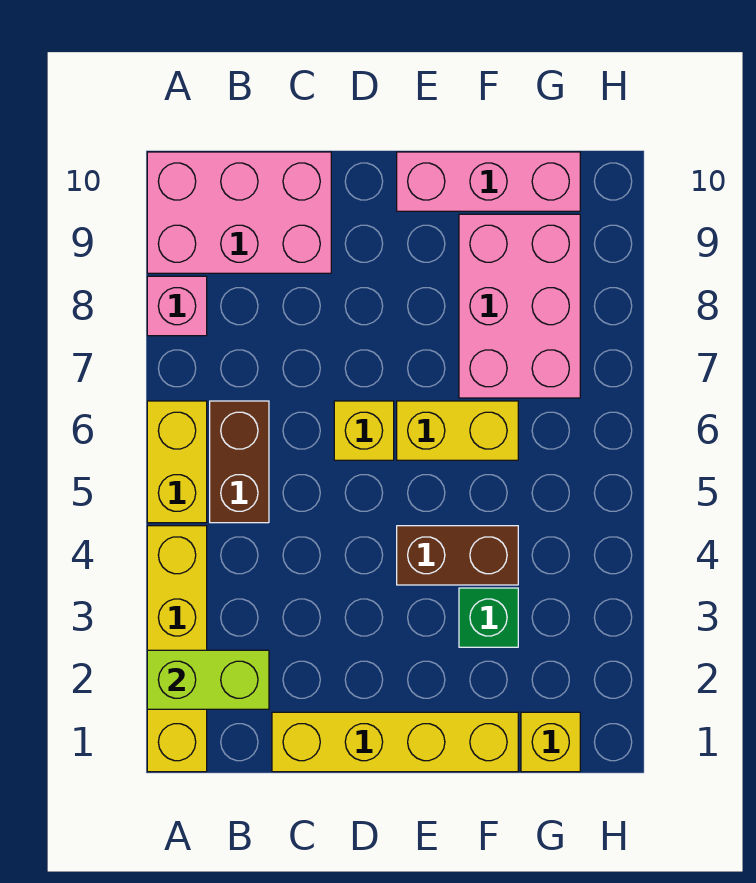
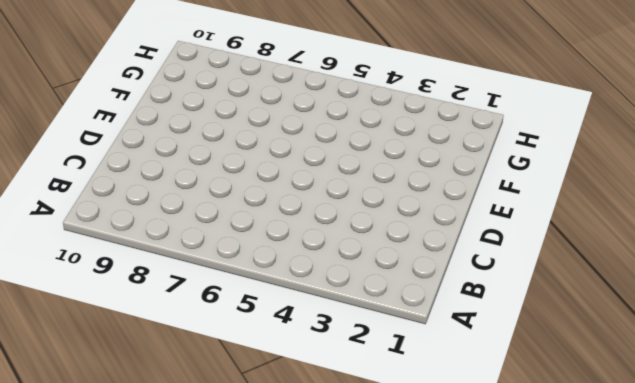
none -> yellow brick A1:A4 level 1
none -> yellow brick A5:A6 level 1
none -> pink brick A8 level 1

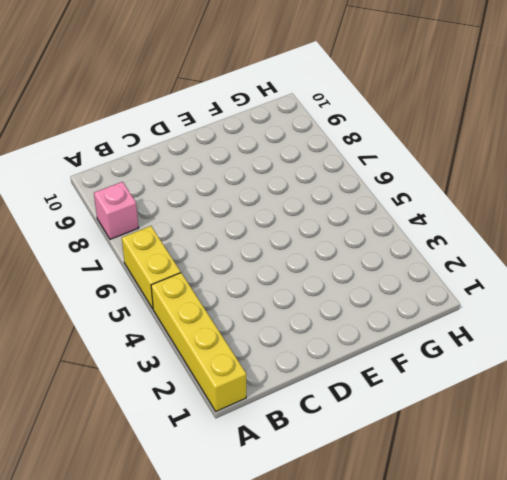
none -> pink brick A9:C10 level 1
none -> brown brick B5:B6 level 1
none -> yellow brick C1:F1 level 1

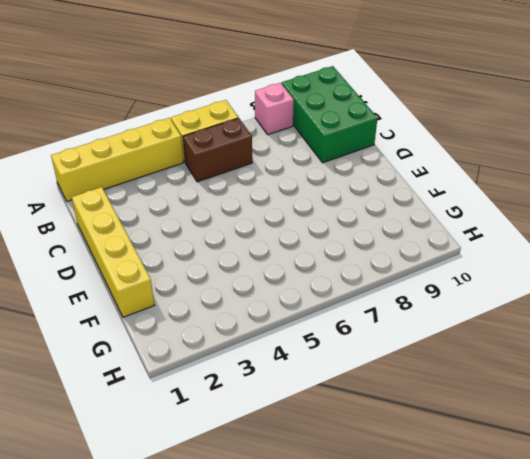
green brick A9:C10 level 1 -> pink brick A9:C10 level 1
none -> yellow brick D6 level 1
none -> brown brick E4:F4 level 1
none -> yellow brick E6:F6 level 1

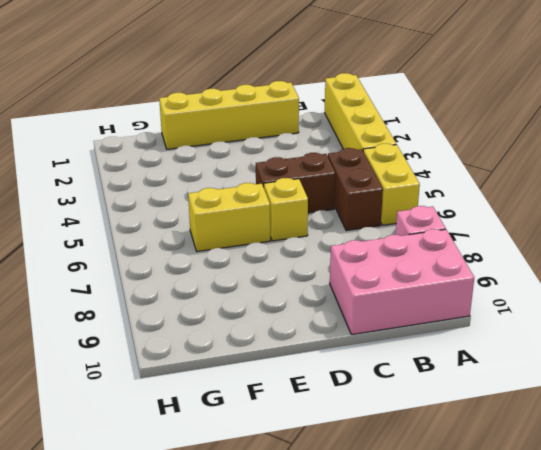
brown brick C5:D5 level 1 -> brown brick E4:F4 level 1
none -> pink brick E10:G10 level 1
none -> green brick F3 level 1
none -> pink brick F7:G9 level 1

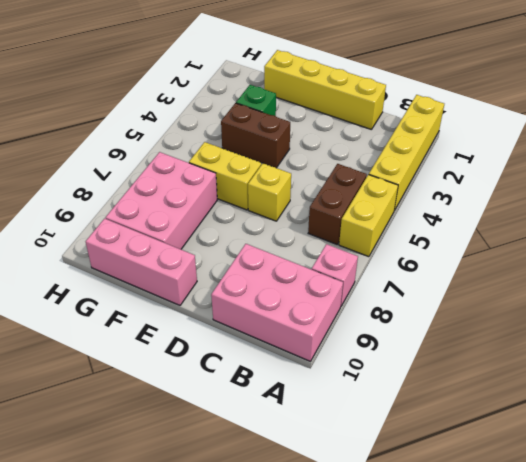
none -> yellow brick G1 level 1
none -> lime brick A2:B2 level 2

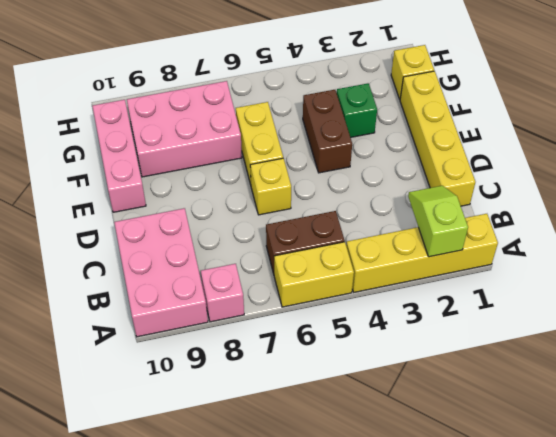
lime slope A2:B2 level 2 top A -> lime brick A2:B2 level 2

